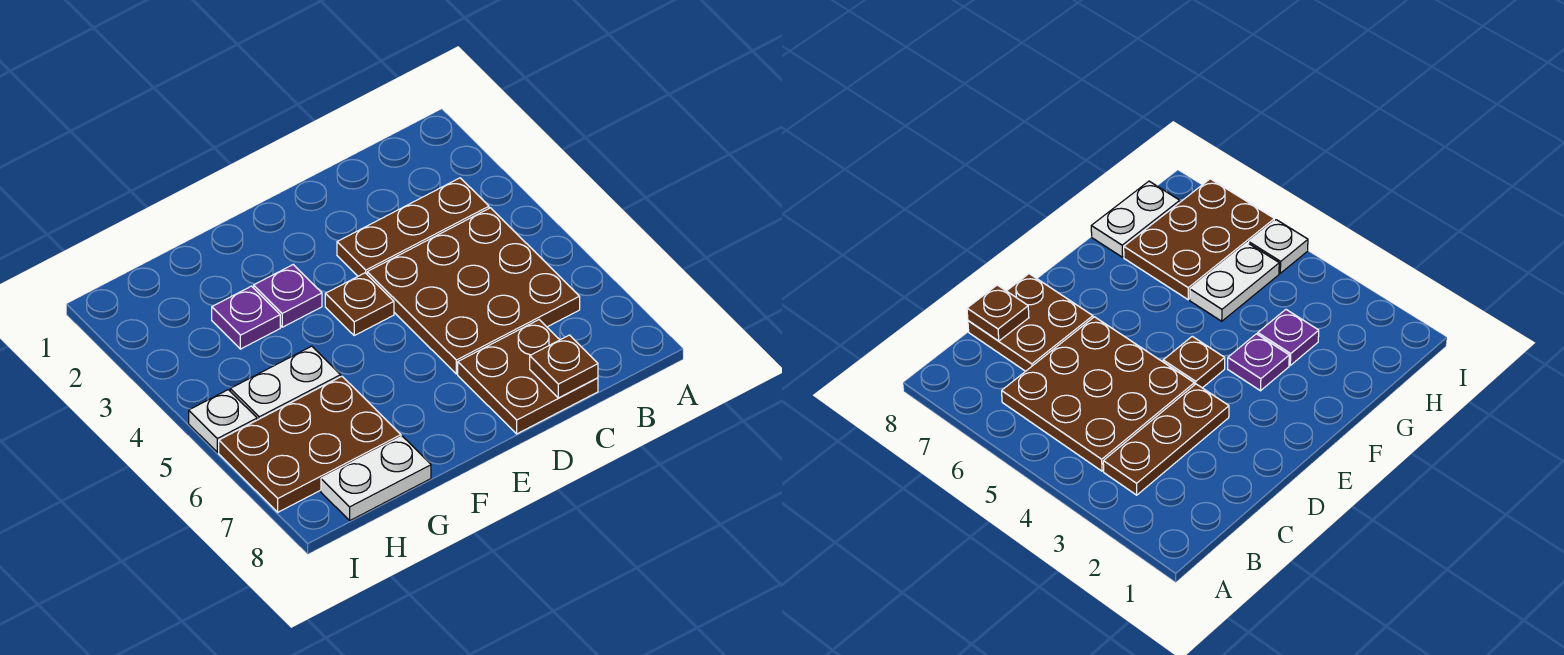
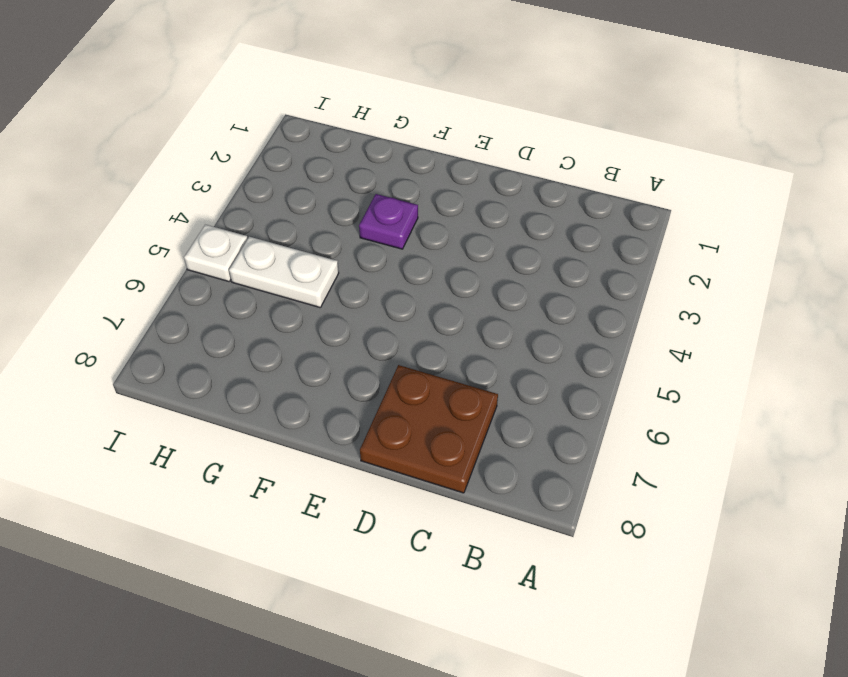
none -> brown plate B3:D3 level 1
none -> brown plate B4:D6 level 1

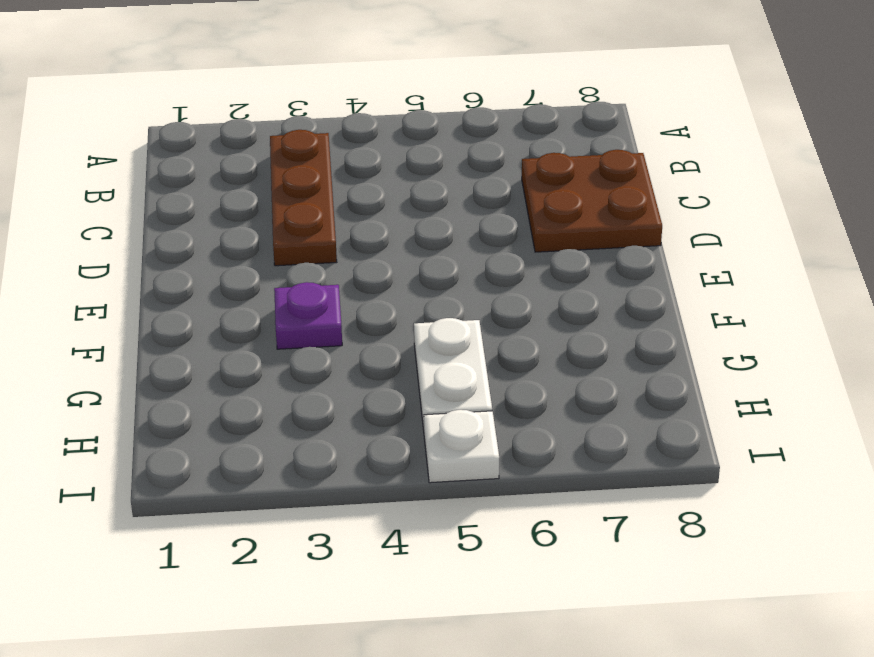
none -> brown plate B4:D6 level 1
none -> brown plate E4 level 1

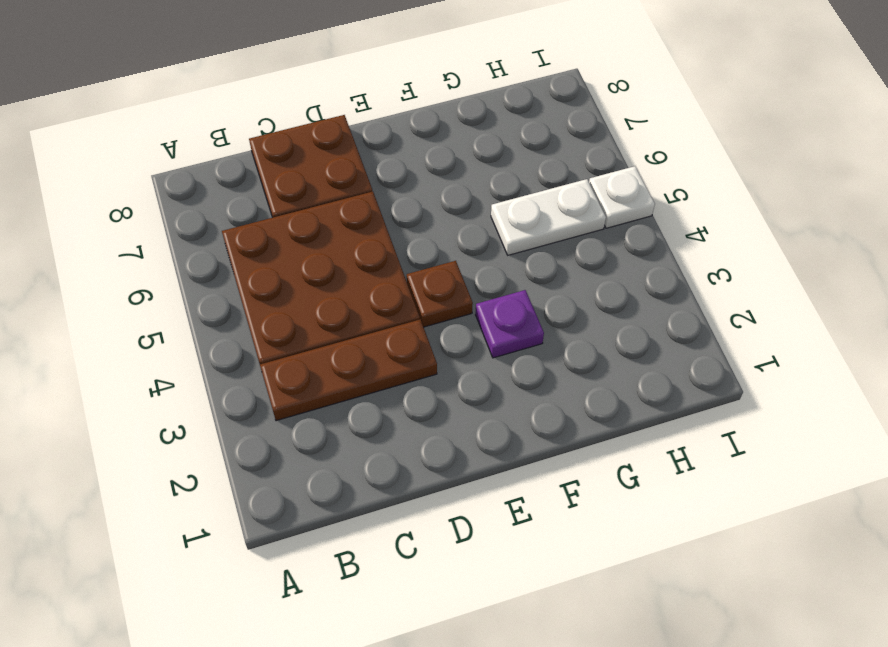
none -> purple plate G3 level 1
none -> brown plate G6:I7 level 1

